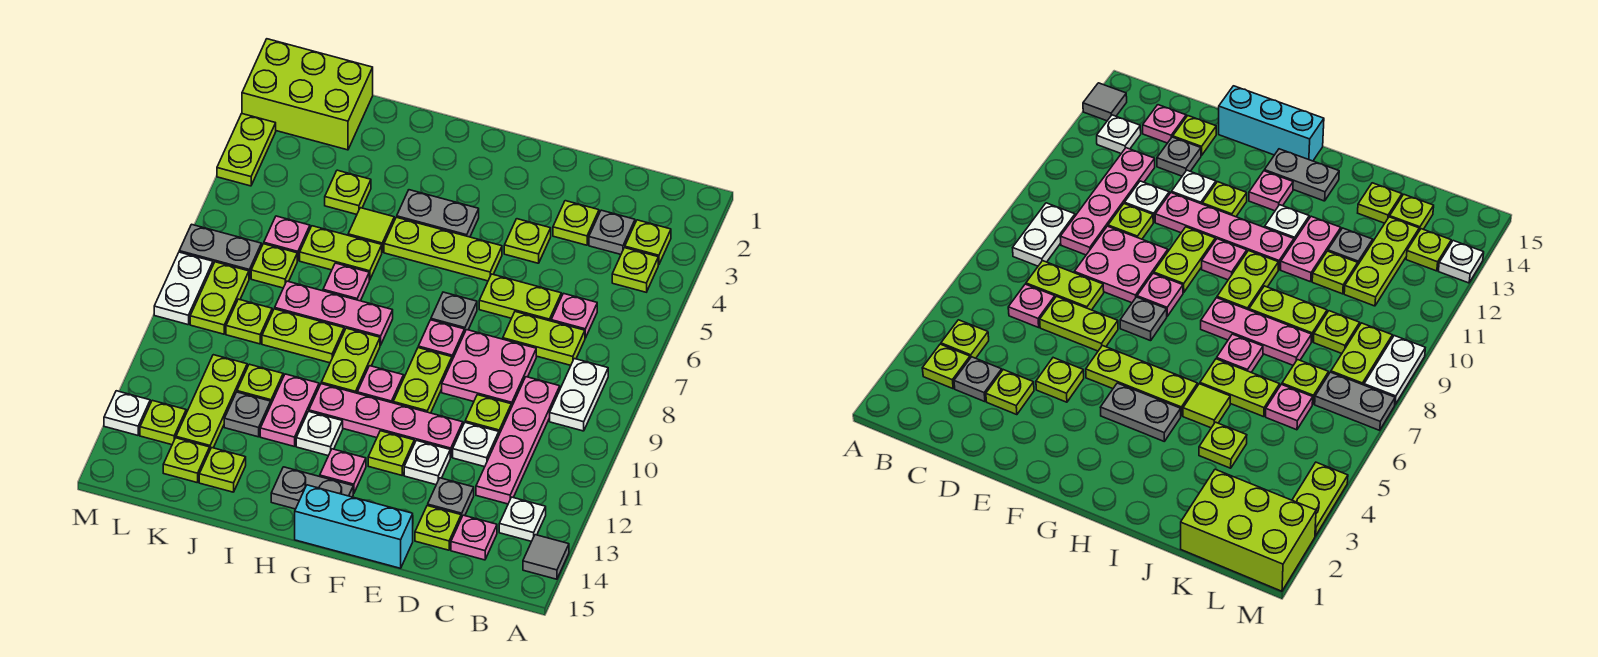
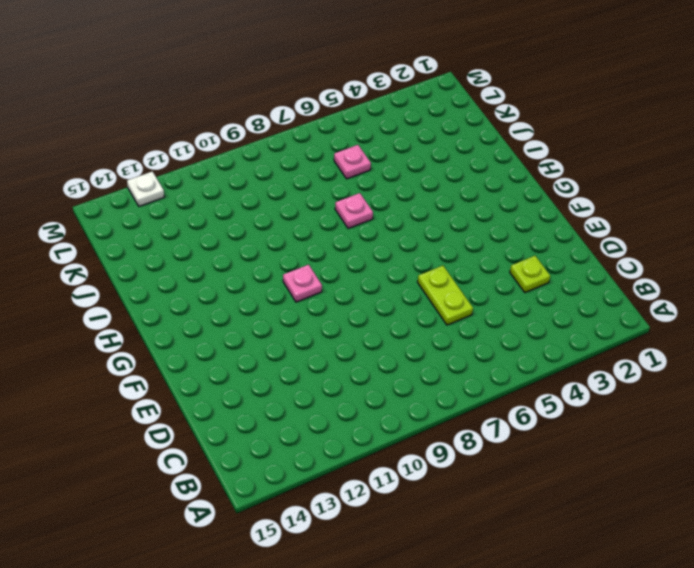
none -> grey tile A14 level 1
none -> lime plate B3 level 1
none -> lime plate B4 level 1
none -> white plate B8:B9 level 1

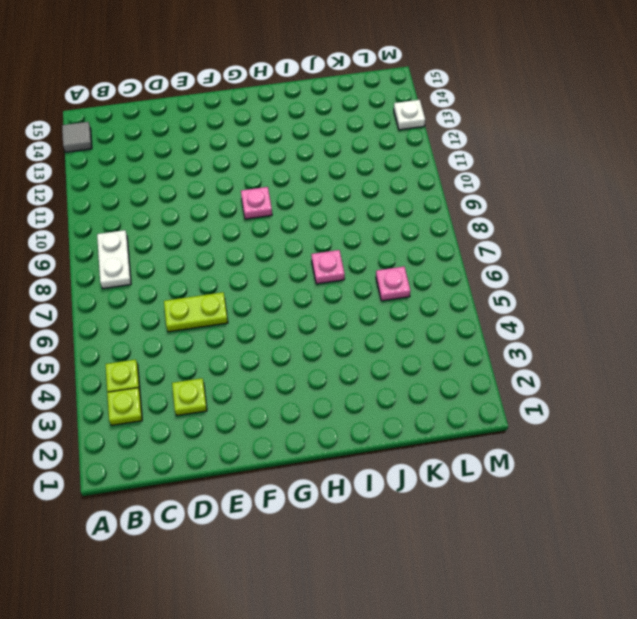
none -> white plate B13 level 1
none -> grey plate C3 level 1
none -> pink plate C6 level 1
none -> lime plate C7:D7 level 1

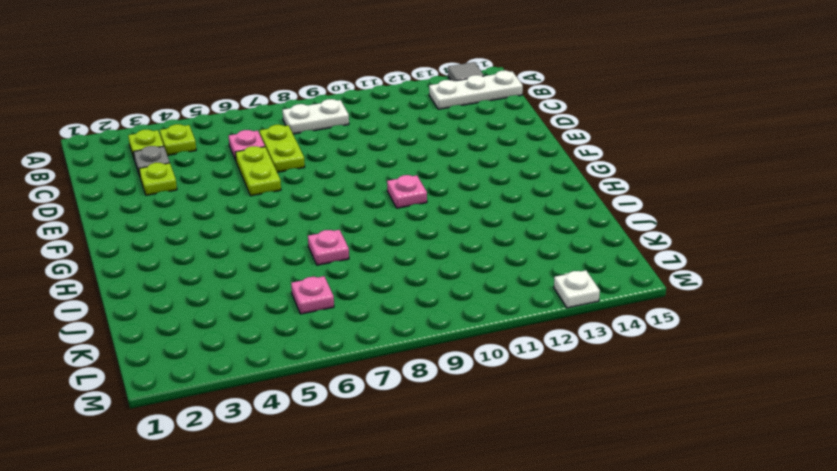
white plate B13:B15 level 1 -> white plate B13 level 1
none -> pink plate C9:C12 level 1
none -> pink plate C14 level 1
none -> pink plate D8:E9 level 1
none -> lime plate D10 level 1

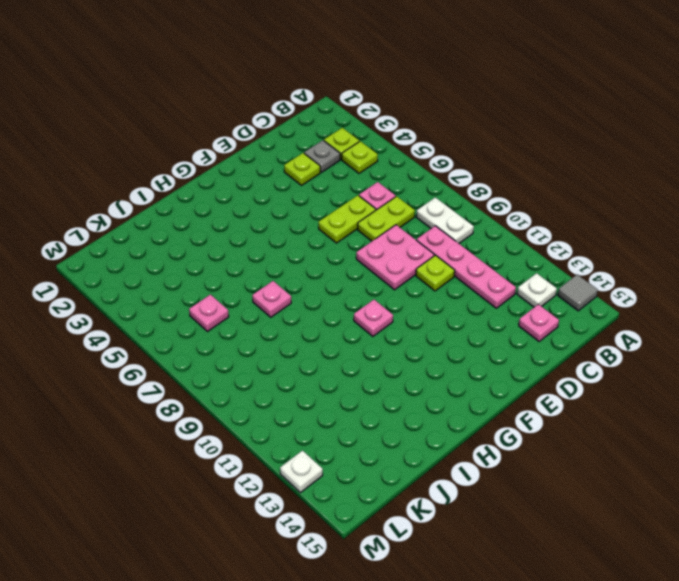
none -> white plate D11 level 1
none -> grey plate D13 level 1
none -> lime plate D14 level 1
none -> lime plate E4 level 1

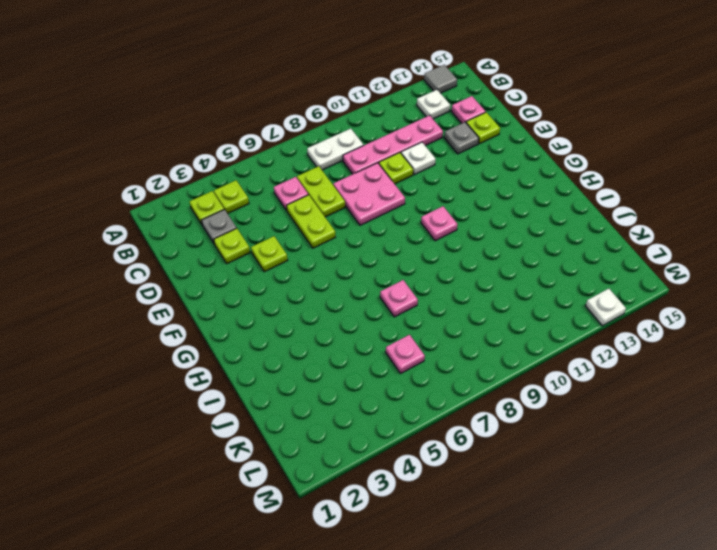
none -> pink plate E11:H11 level 1
none -> white plate E12 level 1
none -> cyan brick E15:G15 level 1
none -> lime plate F5:H5 level 1

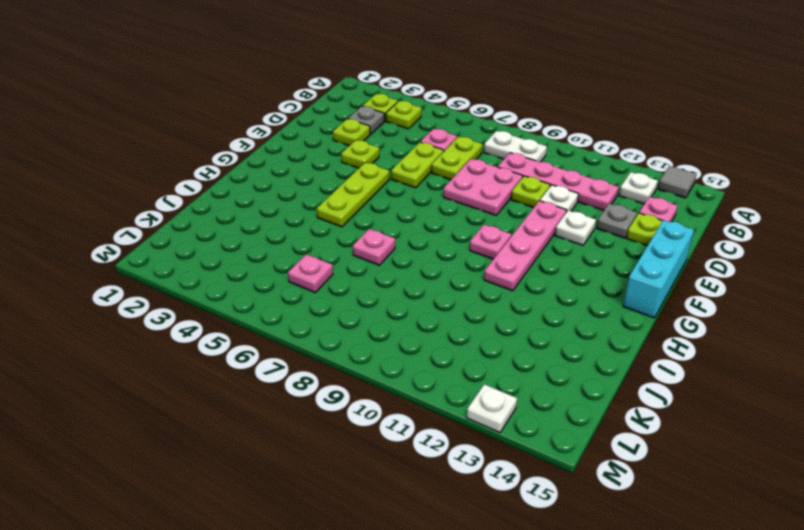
none -> grey plate F7 level 1
none -> pink plate F8 level 1
none -> lime plate F9:F10 level 1
none -> lime plate F12 level 1

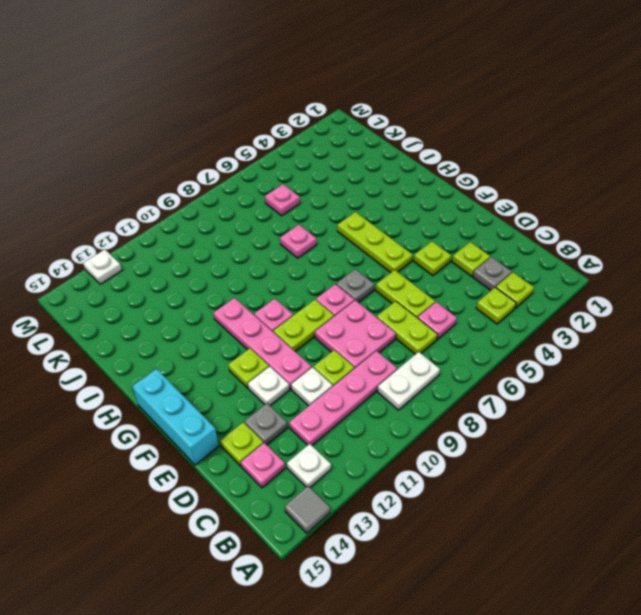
none -> grey plate G4:H4 level 1
none -> pink plate G13 level 1
none -> grey plate G14:H14 level 1
none -> pink plate H8:J8 level 1

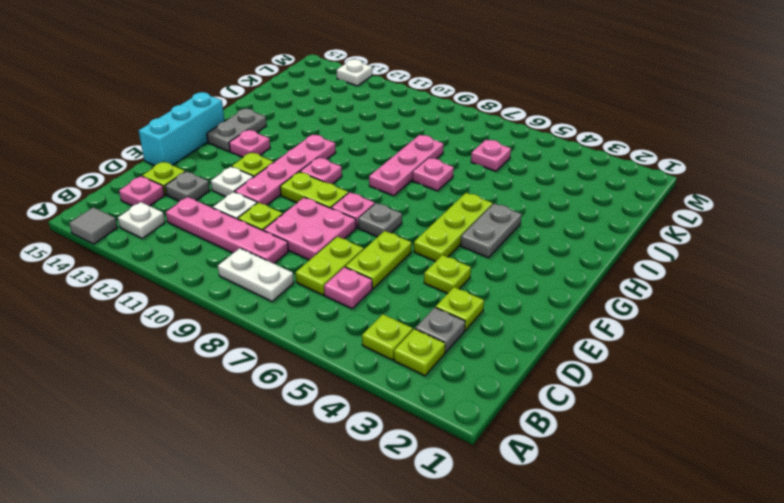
none -> lime plate H9:H10 level 1
none -> white plate H12 level 1
none -> lime tile I5 level 1
none -> lime plate I6:J6 level 1

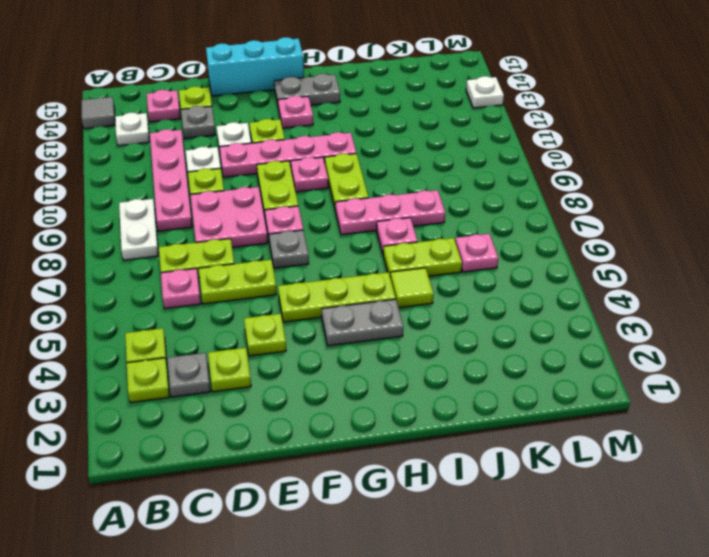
none -> white plate H12 level 1
none -> lime plate I9:J9 level 1
none -> pink plate I11:I12 level 1
none -> lime plate J4 level 1

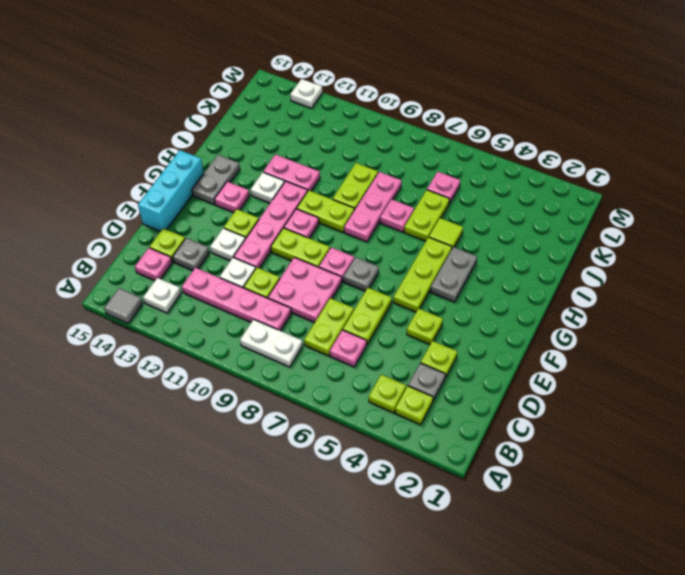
none -> lime plate J4 level 1
none -> lime plate J11 level 1
none -> grey plate J12 level 1
none -> lime plate J14 level 1

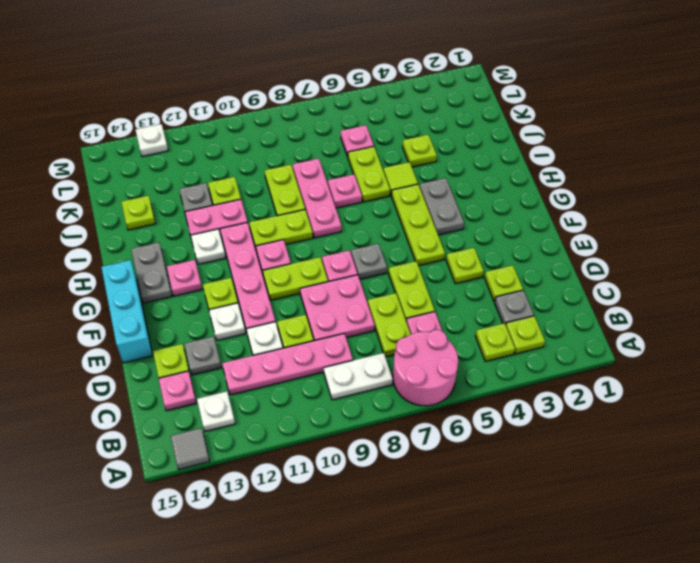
pink round brick A6:B7 level 1 -> none
none -> lime brick K1:M2 level 1
none -> lime plate K7 level 1
none -> lime plate K9 level 1
none -> lime plate K11:K13 level 1

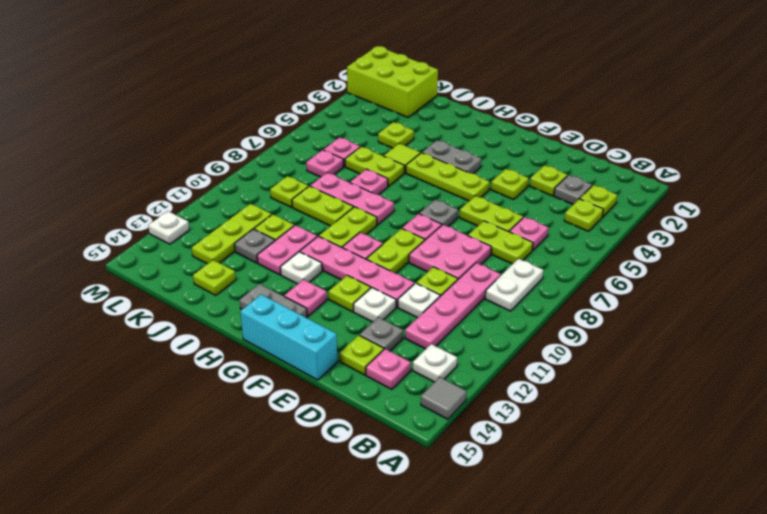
pink plate K7 level 1 -> lime plate K7 level 1
none -> lime plate K14 level 1
none -> grey plate L7:M7 level 1
none -> lime plate L8:L9 level 1
none -> lime plate L13 level 1

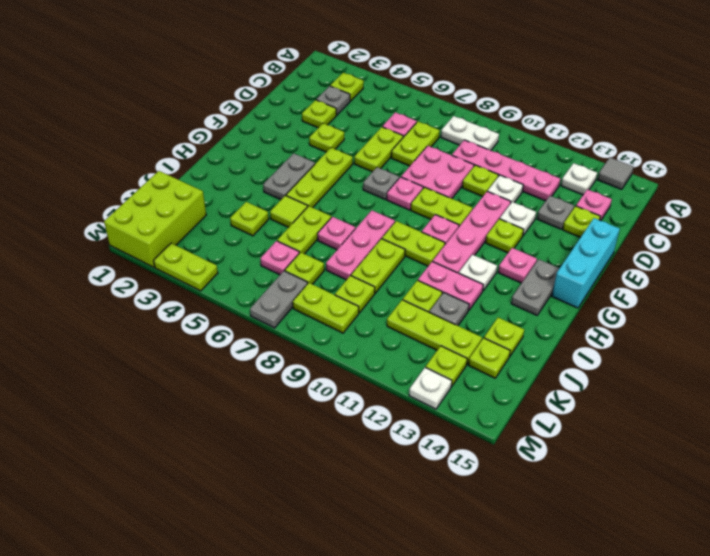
none -> lime plate B4 level 1
none -> white plate M8:M9 level 1

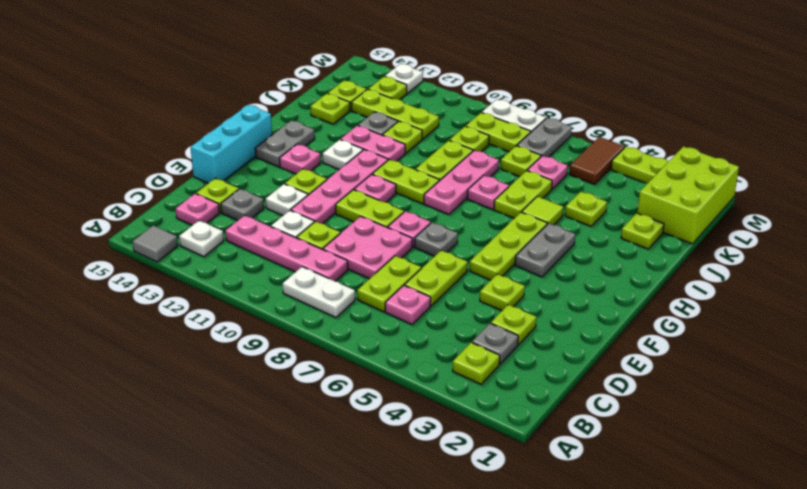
lime plate J2 level 1 -> lime plate B4 level 1
brown tile L5:M5 level 1 -> none

